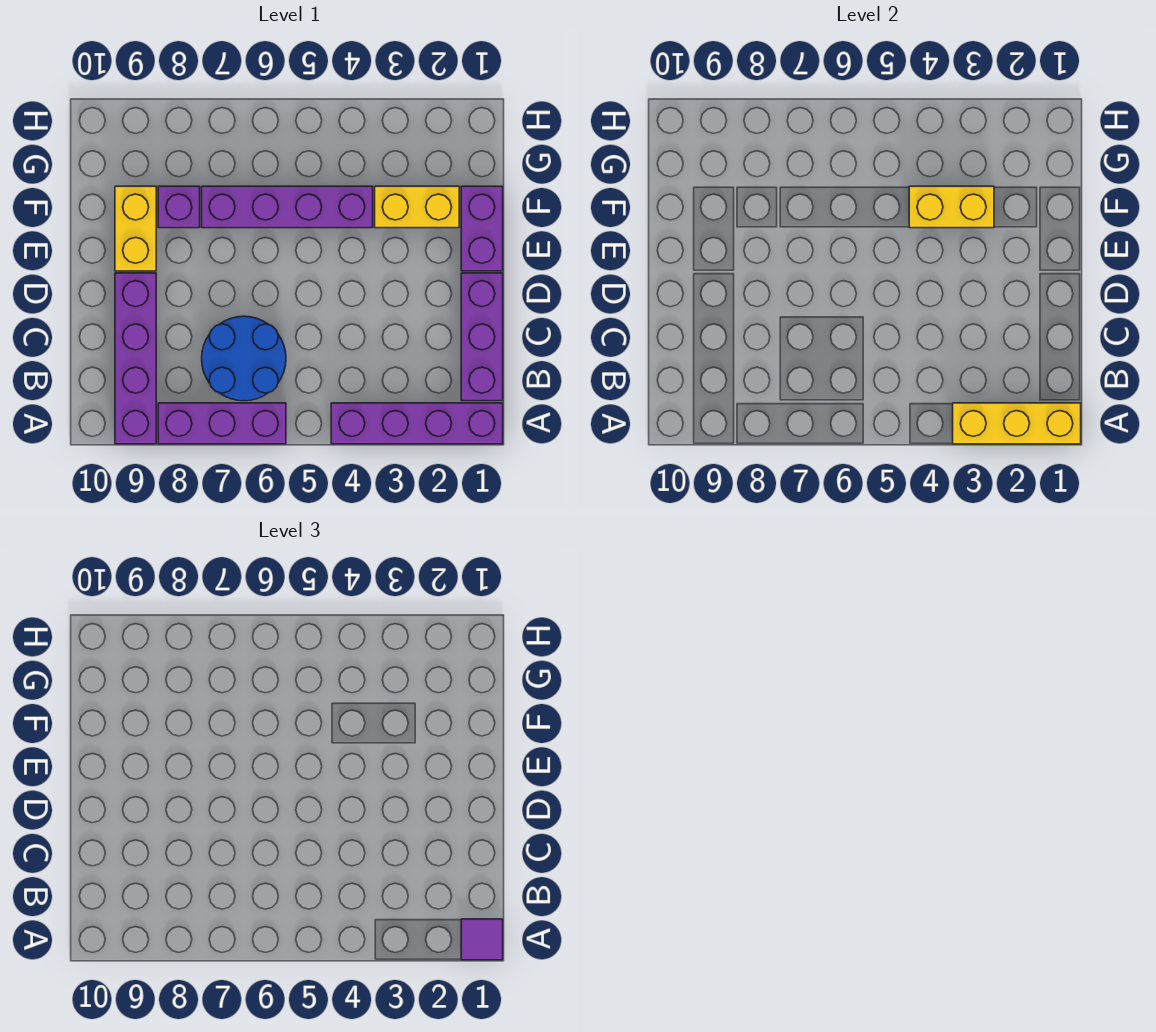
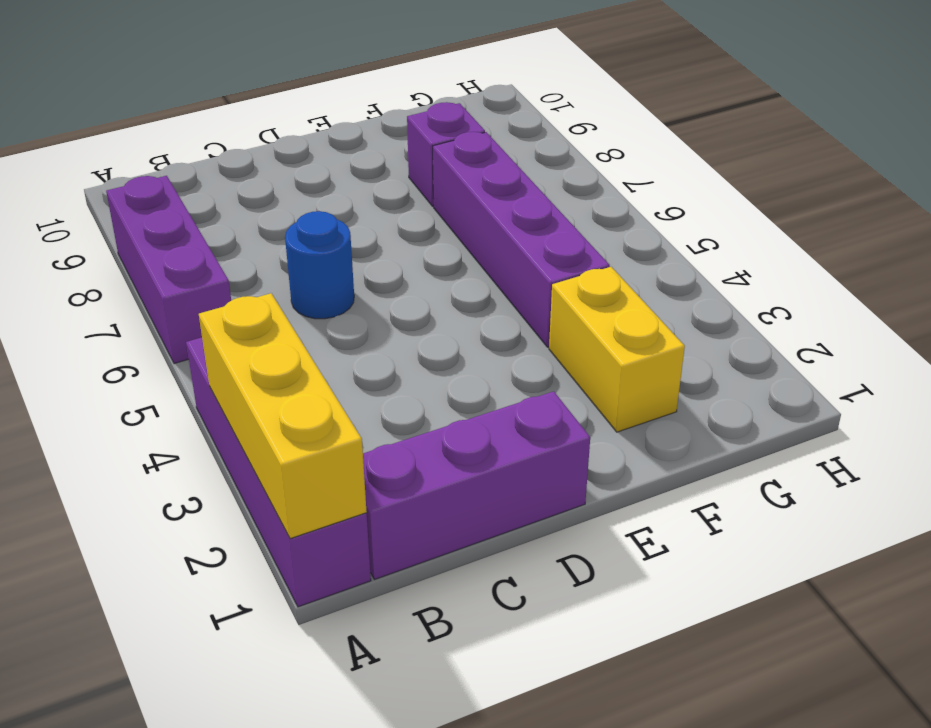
blue round brick C6 level 1 -> blue round brick B6:C7 level 1
none -> purple brick A9:D9 level 1
none -> purple brick E1:F1 level 1
none -> yellow brick E9:F9 level 1

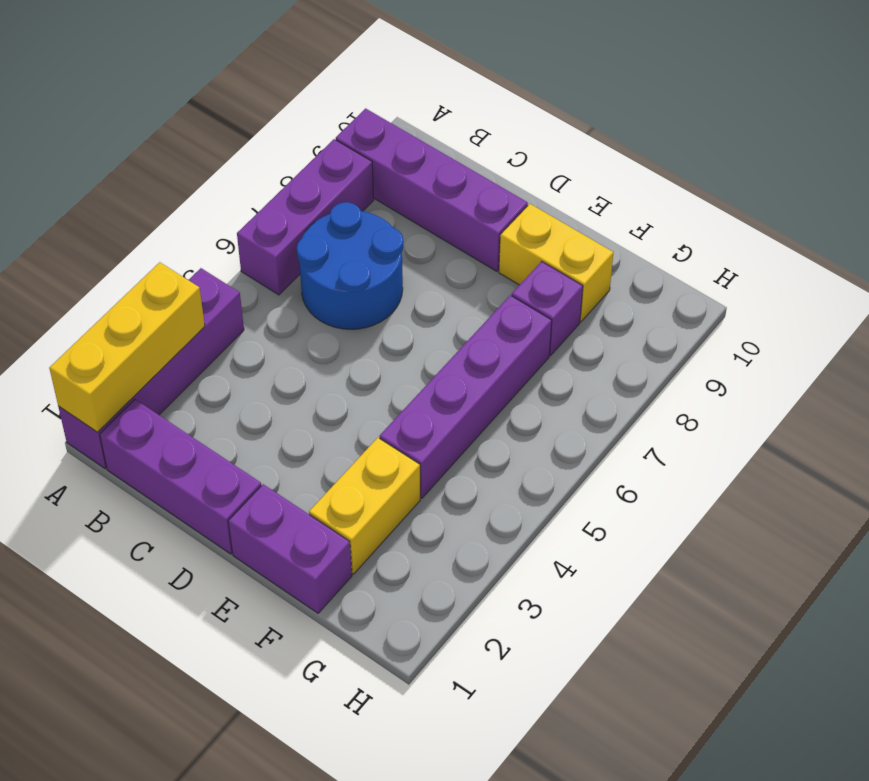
none -> yellow brick F3:F4 level 2
none -> purple tile A1 level 3

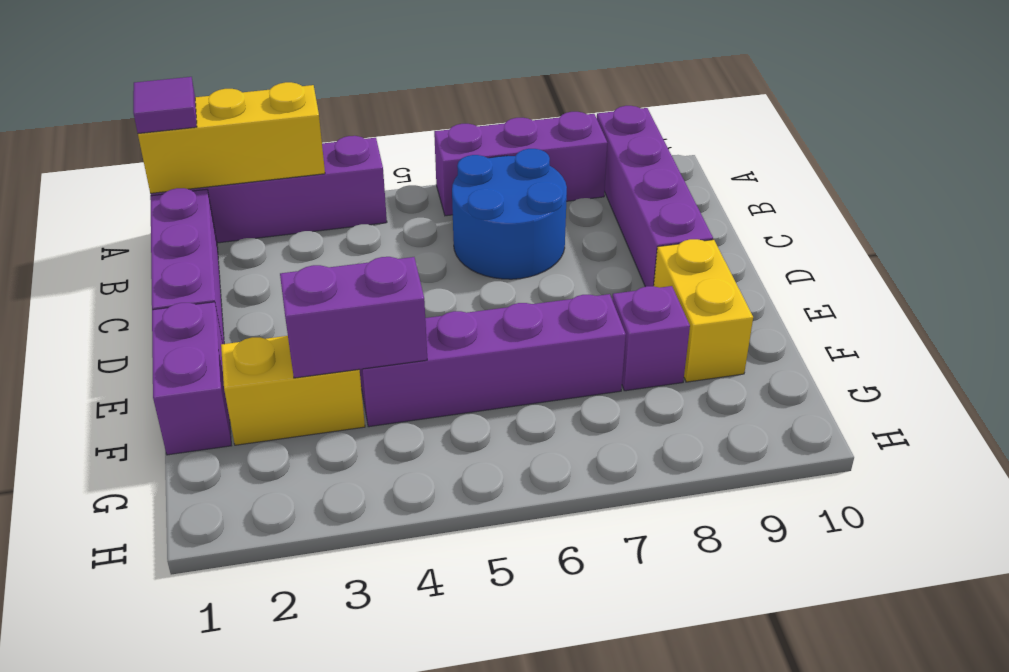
purple brick F3:F4 level 2 -> yellow brick F3:F4 level 2

